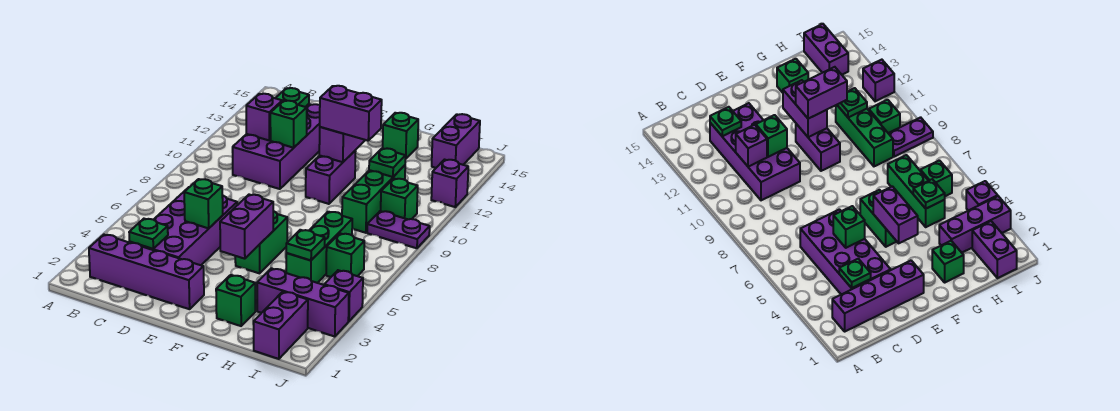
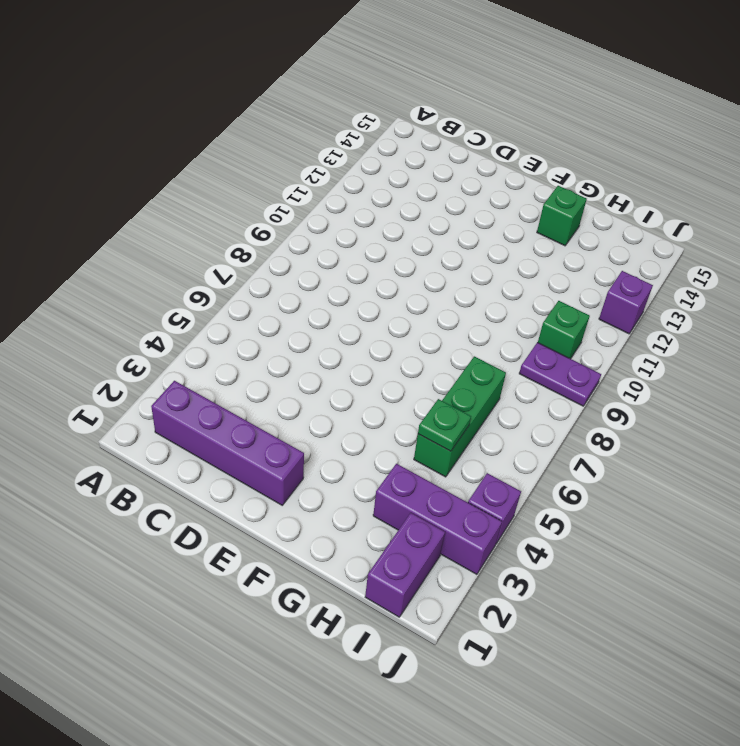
none -> purple brick C3:D6 level 1
none -> purple brick C10:D13 level 1
none -> green brick F5:F6 level 1

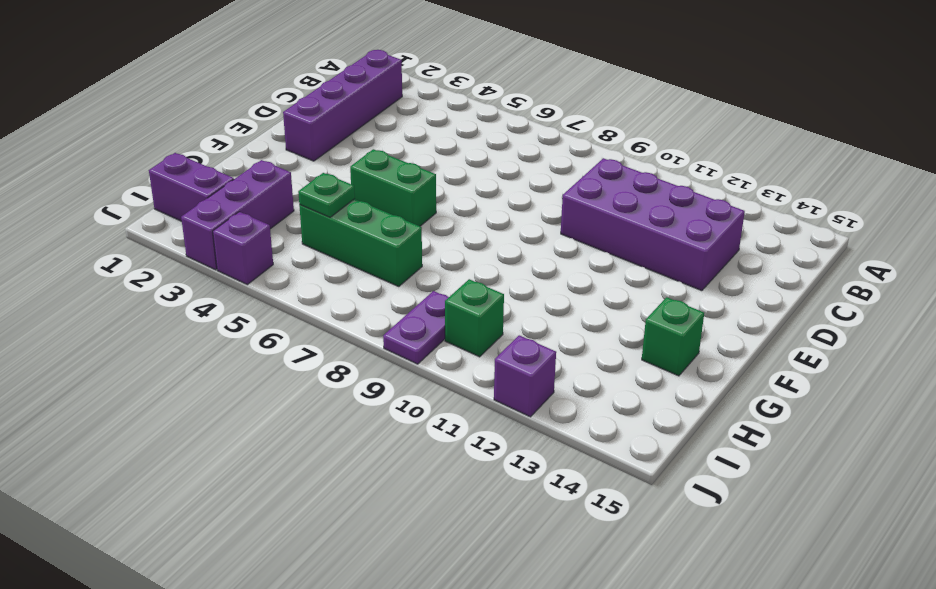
none -> purple brick C3:D6 level 1
none -> purple brick F10:F11 level 1
none -> green brick G2 level 1

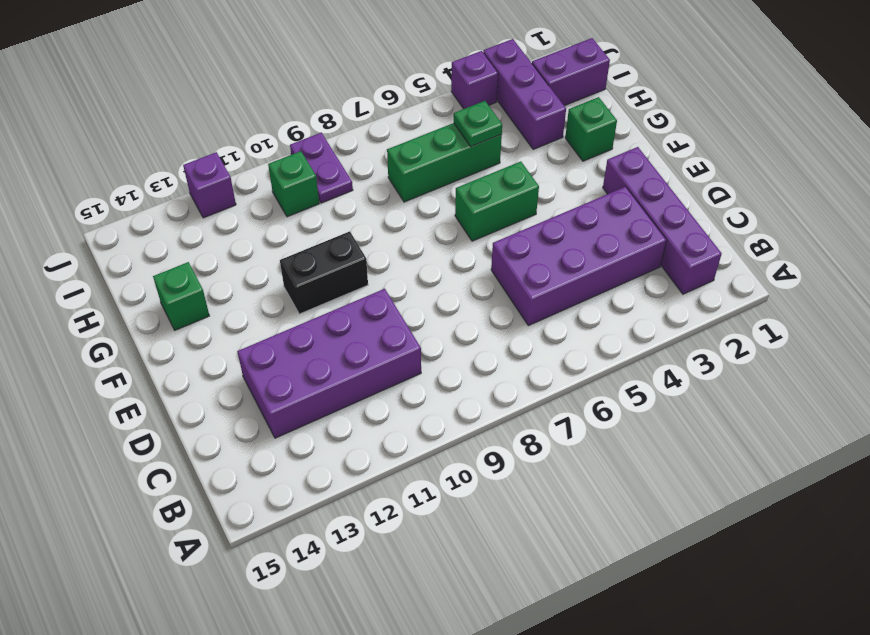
black brick F10:F11 level 1 -> purple brick F10:F11 level 1
none -> green brick H9:H11 level 1
none -> green brick I6 level 1
none -> purple brick I14:I15 level 1

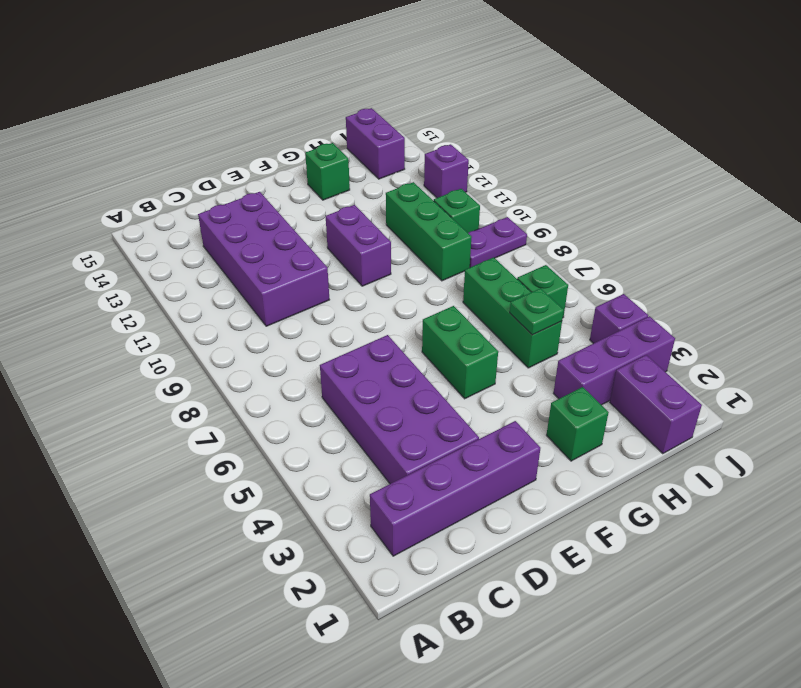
none -> green plate C3 level 2
none -> purple brick C11 level 2
none -> green plate C13 level 2

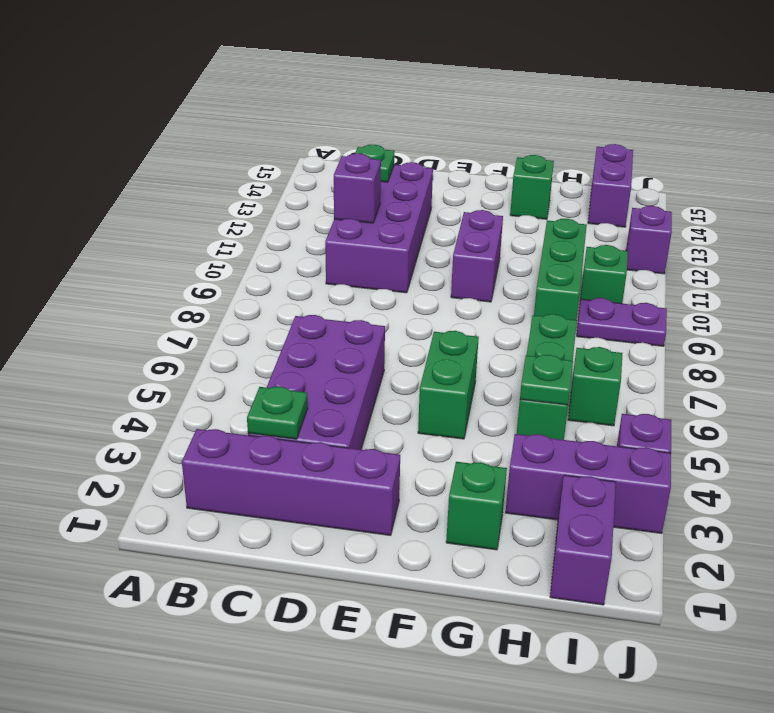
none -> green brick D5 level 2
none -> green brick D11 level 2
none -> purple brick F4:F5 level 2

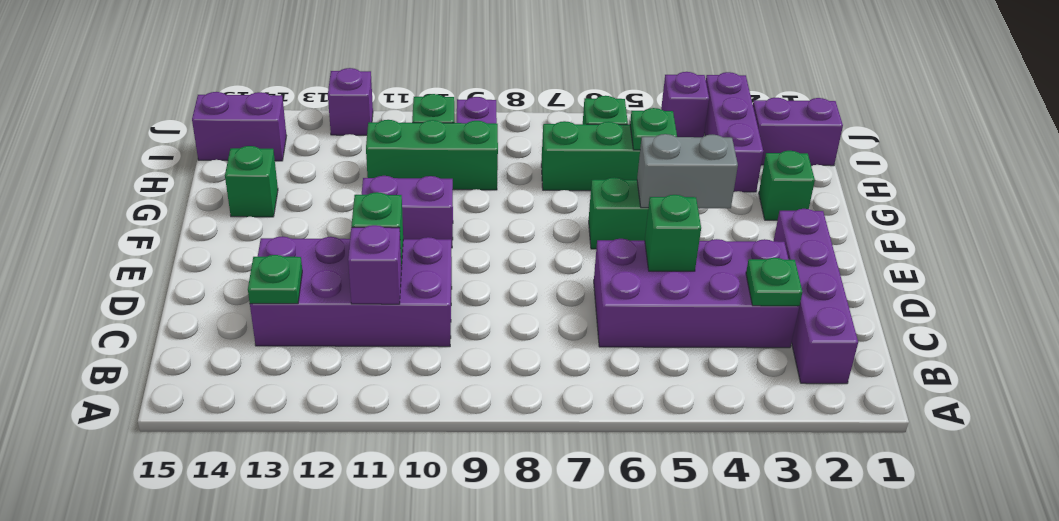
grey brick F4:F5 level 2 -> purple brick F4:F5 level 2
none -> purple brick F11:F12 level 2
none -> green plate H11 level 2
none -> purple brick F11:G11 level 3

